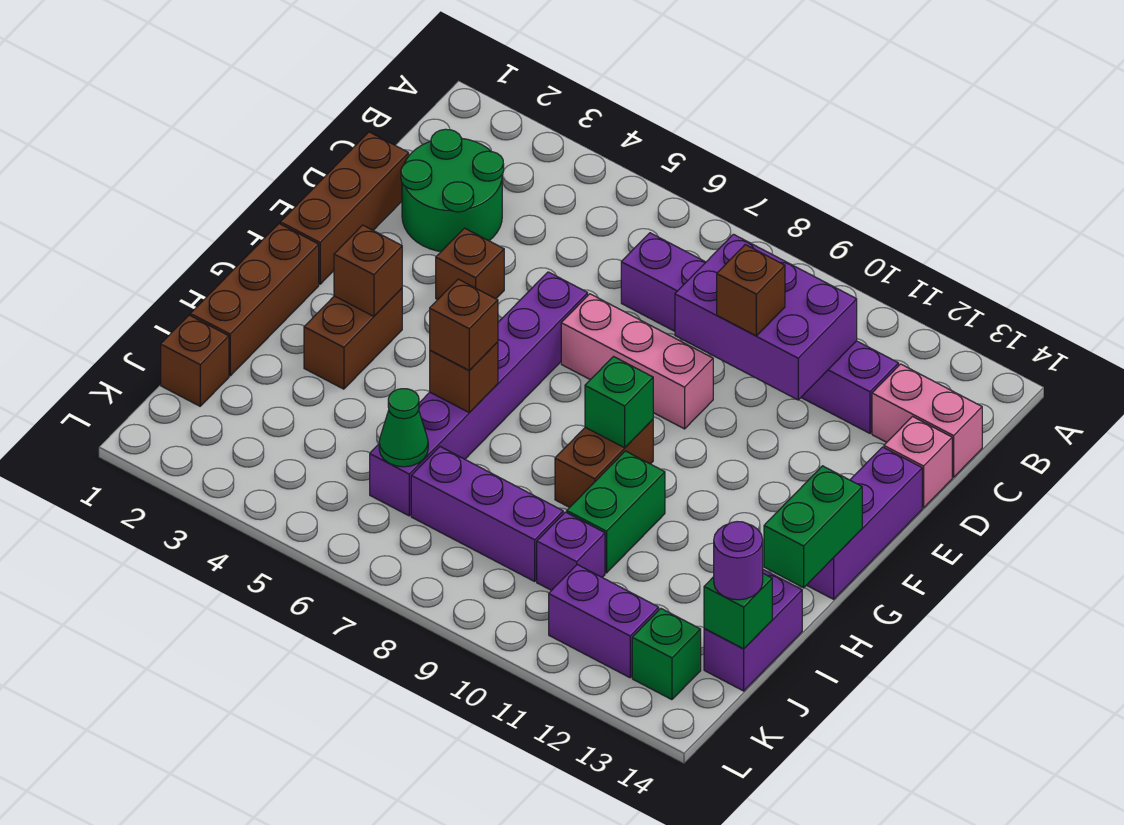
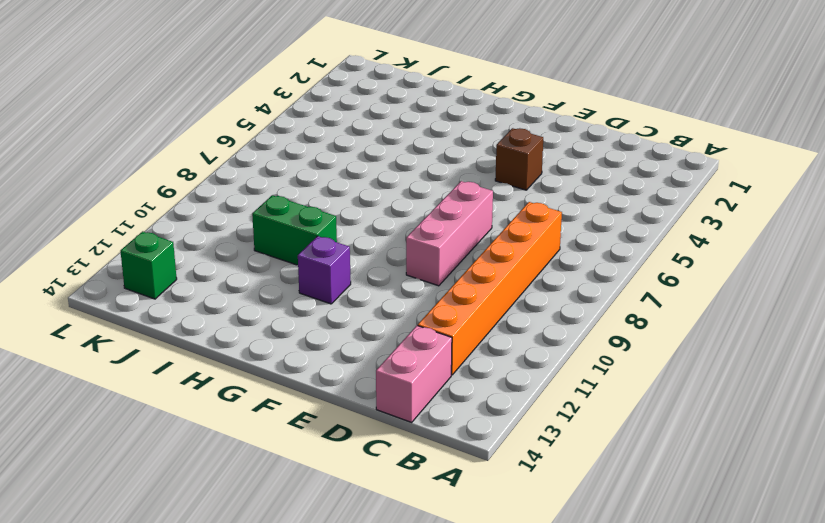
orange brick C7:C12 level 1 -> purple brick C7:C12 level 1
purple brick G11 level 1 -> purple brick J10 level 1
none -> green round brick C2:D3 level 1
none -> brown brick D1:F1 level 1
none -> pink brick D14 level 1

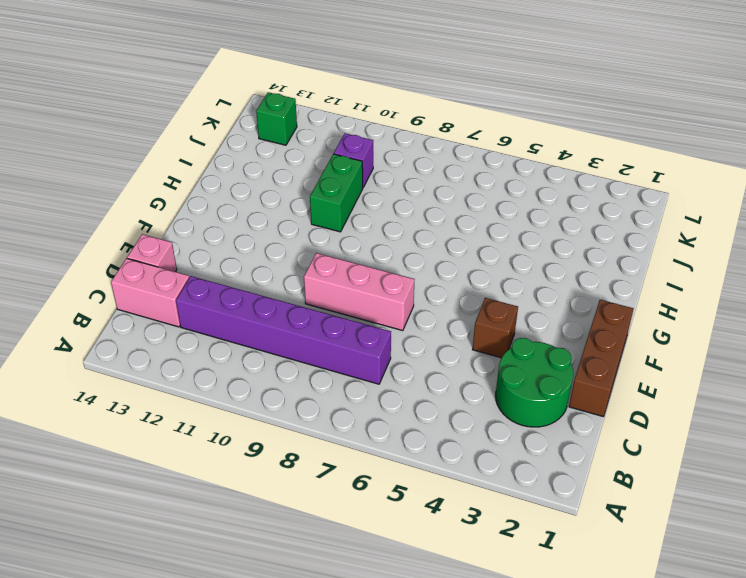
none -> purple brick E6:J6 level 1
none -> purple brick E14:G14 level 1
none -> brown brick G1:I1 level 1

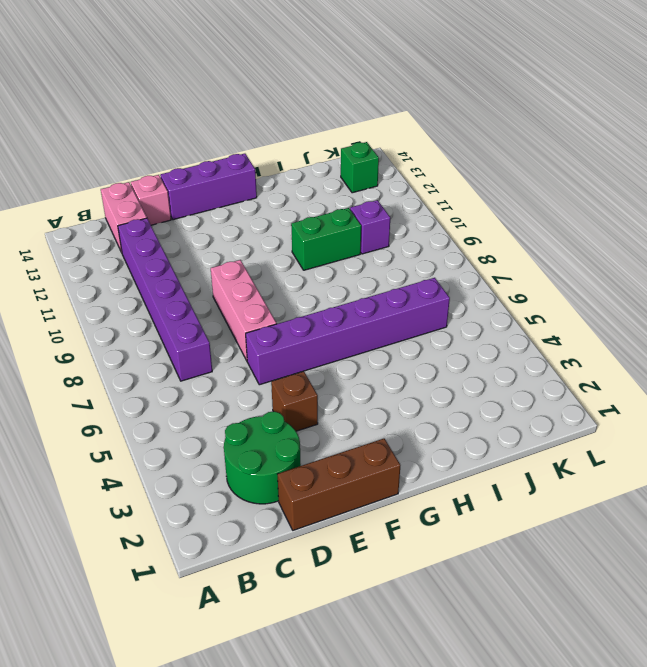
none -> brown brick G1:I1 level 1
none -> brown brick G3:H3 level 1
none -> brown brick G9:H9 level 1

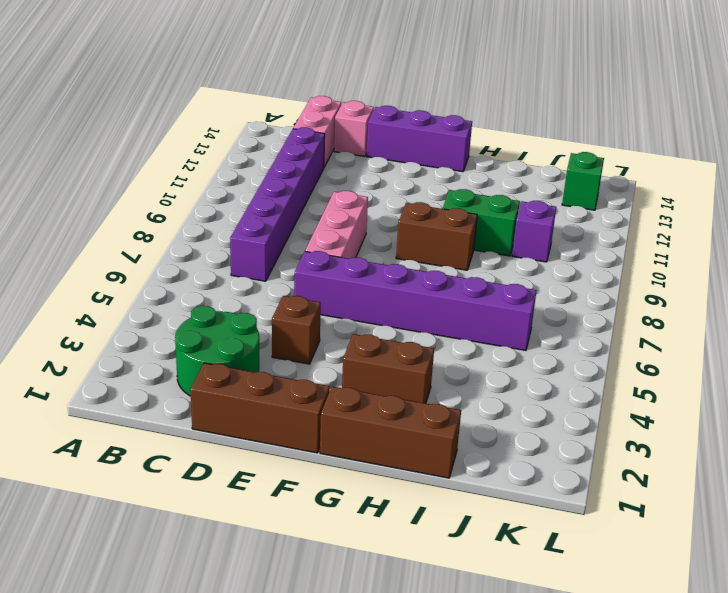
none -> purple brick I14:J14 level 1
none -> brown brick J1 level 1
none -> purple brick J7:J9 level 1

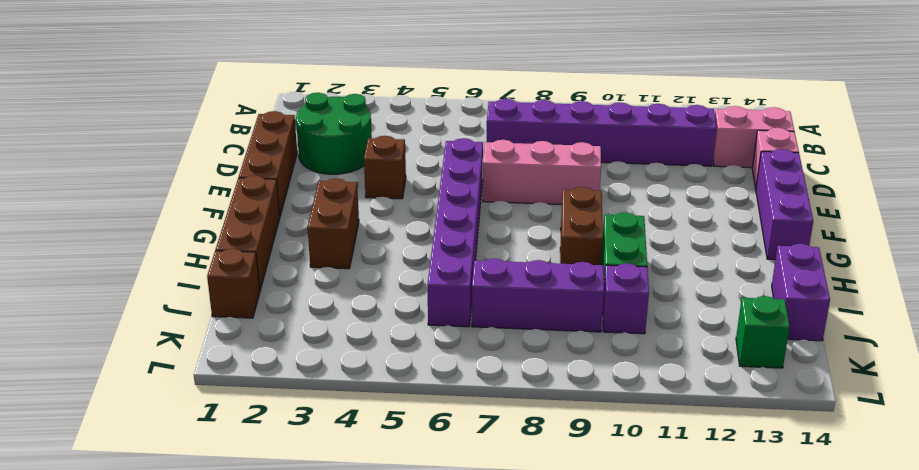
none -> purple brick K11:K12 level 1
none -> purple brick C9:D11 level 2
none -> brown brick G3 level 2

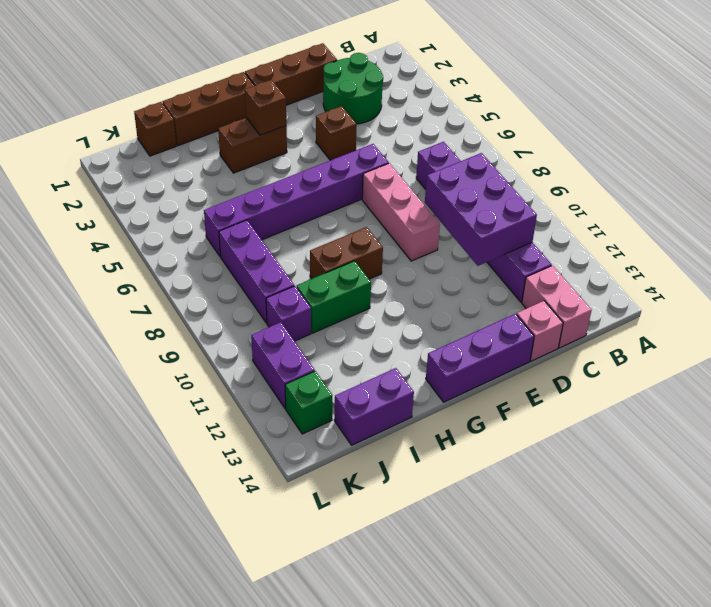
none -> green brick G9 level 2
none -> green brick G14:H14 level 2
none -> brown brick H6 level 2

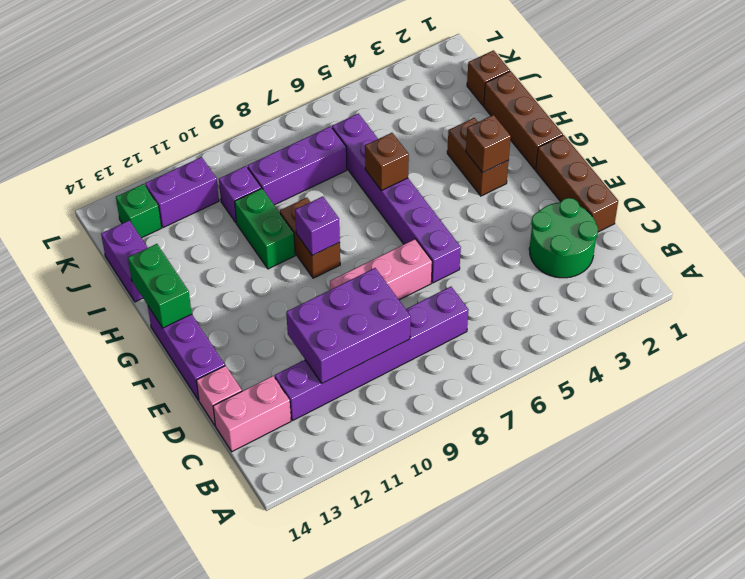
purple brick G9 level 2 -> green brick G9 level 2
none -> brown brick E4 level 1
none -> green cone J6 level 2
none -> green brick J14 level 2

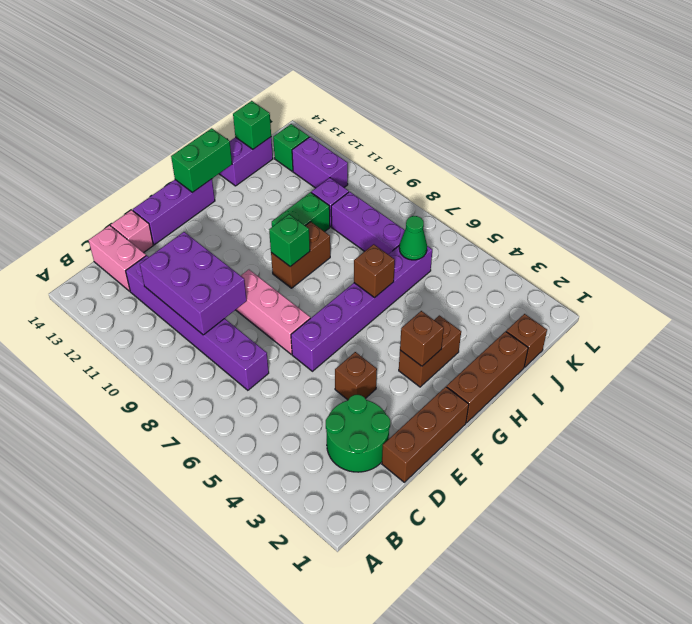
none -> brown brick D10 level 3
none -> brown brick H6 level 3
none -> purple round brick J14 level 3

